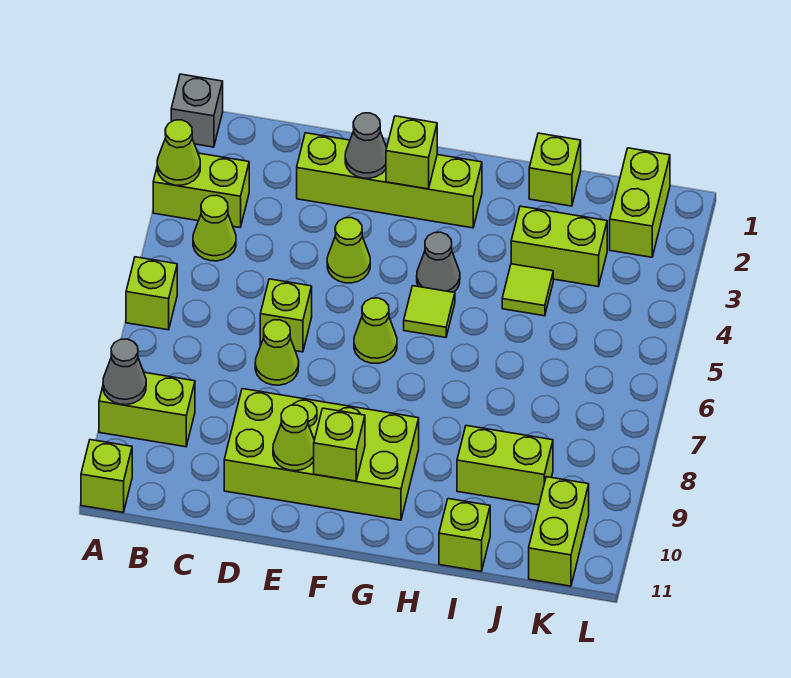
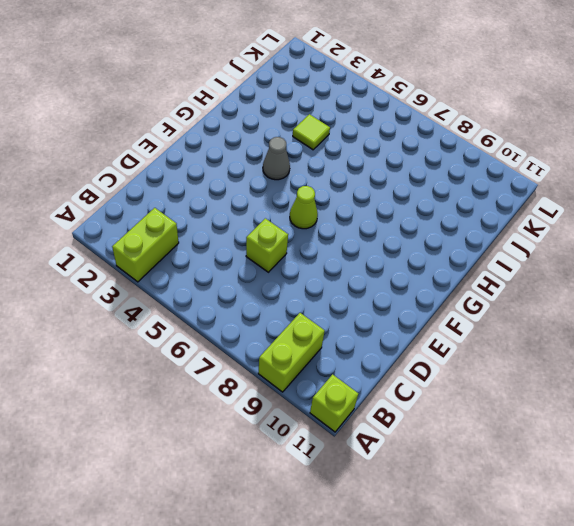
none -> grey brick A1 level 1
none -> lime brick A6 level 1
none -> lime cone B4 level 1

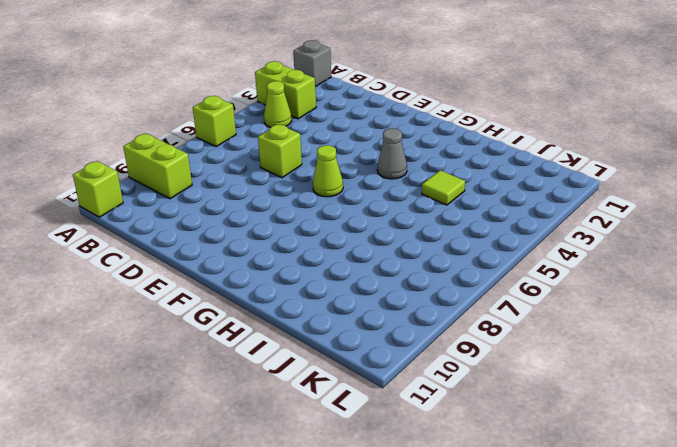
none -> lime brick D2:G2 level 1
none -> lime cone D7 level 1
none -> lime brick D9:G10 level 1

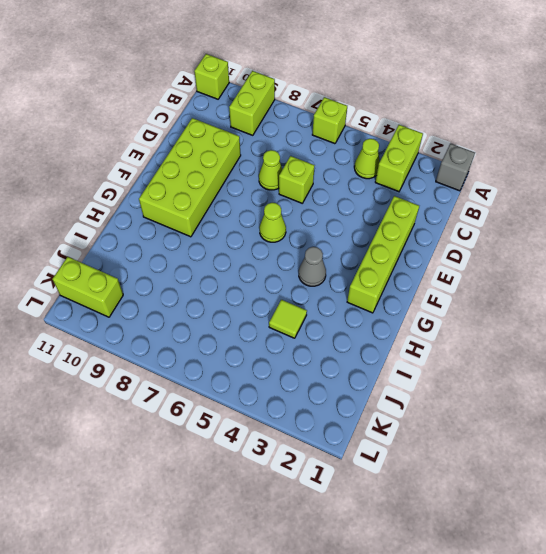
none -> lime cone E4 level 1
none -> lime tile G5 level 1
none -> lime brick I1 level 1

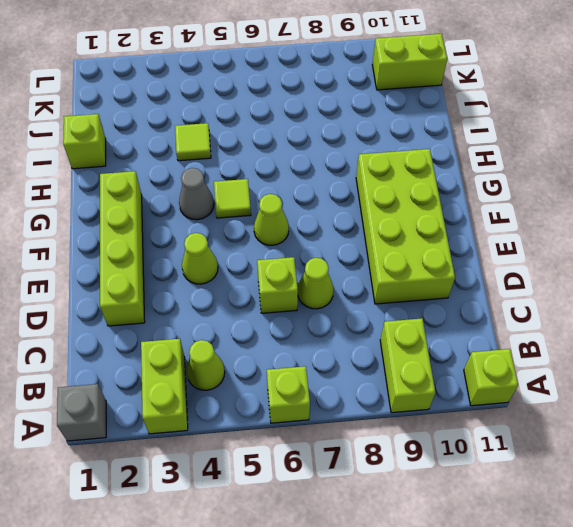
none -> lime brick I3:J3 level 1
none -> lime brick I9:J9 level 1
none -> lime brick I11 level 1

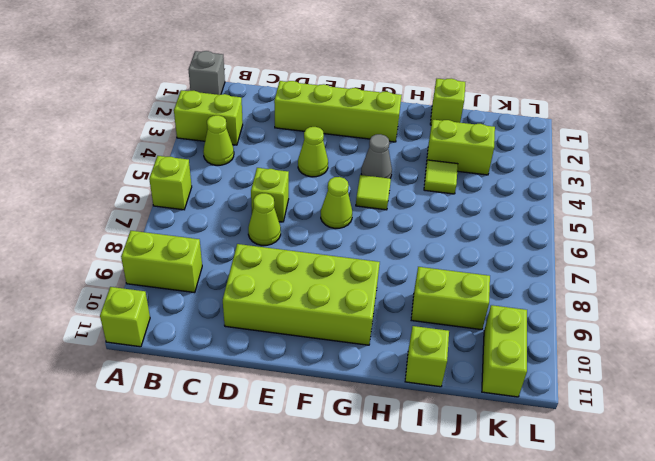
none -> lime brick K1:K2 level 1
none -> lime cone A3 level 2
none -> grey cone A9 level 2

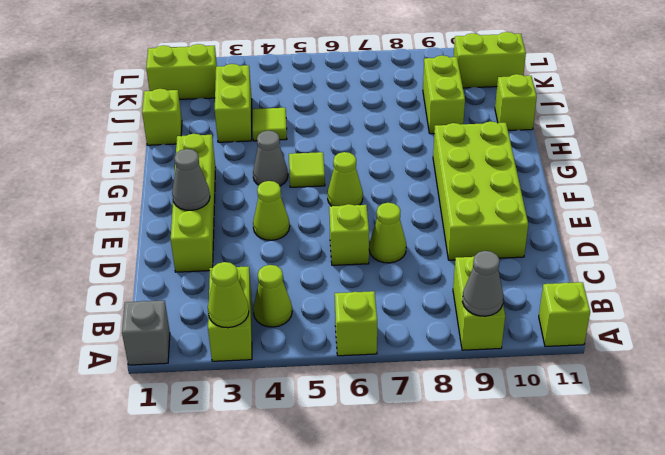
none -> lime cone E10 level 2
none -> lime brick F2 level 2
none -> lime brick F10 level 2

